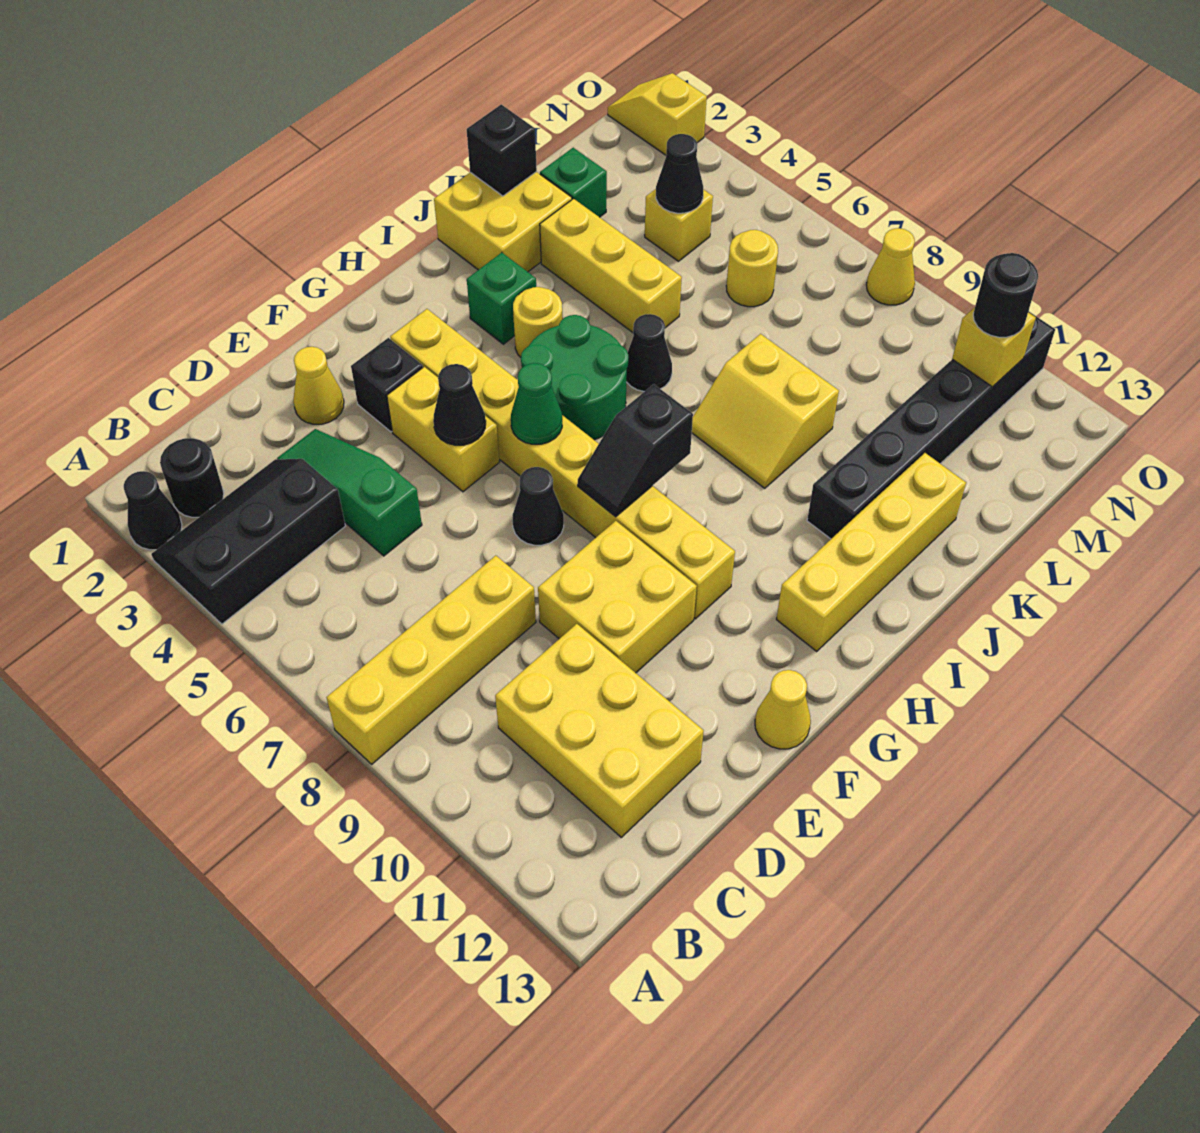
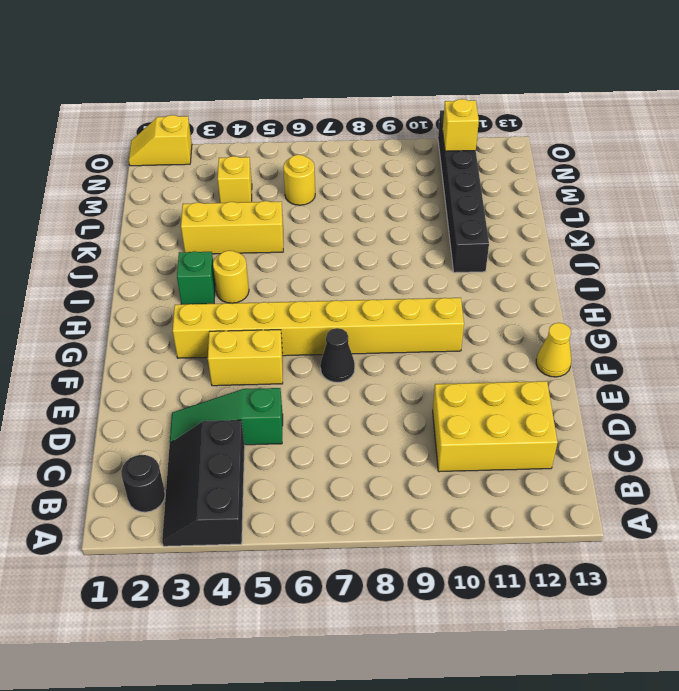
none -> black cone A2 level 1
none -> yellow brick A8:D8 level 1
none -> yellow cone E2 level 1
none -> yellow brick E9:F10 level 1

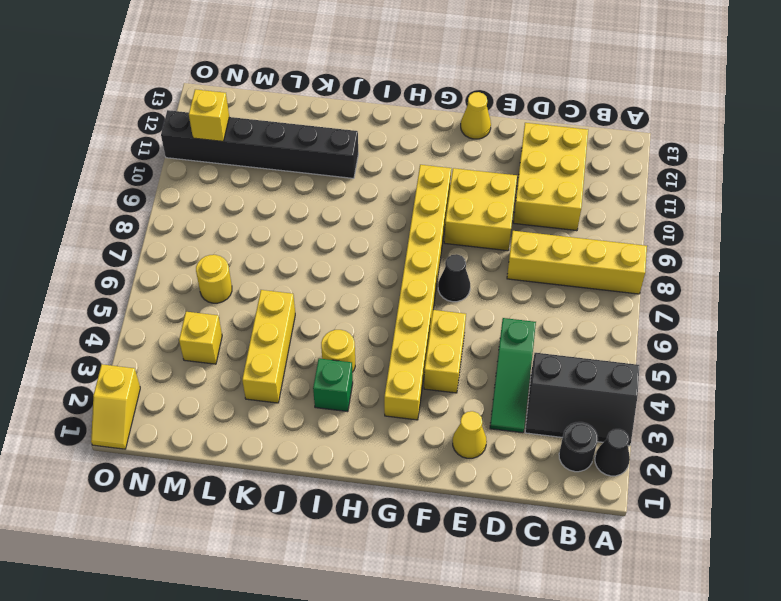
none -> black brick F3 level 1
none -> green round brick H5:I6 level 1
none -> yellow brick H12:K12 level 1
none -> yellow brick J1:K2 level 1

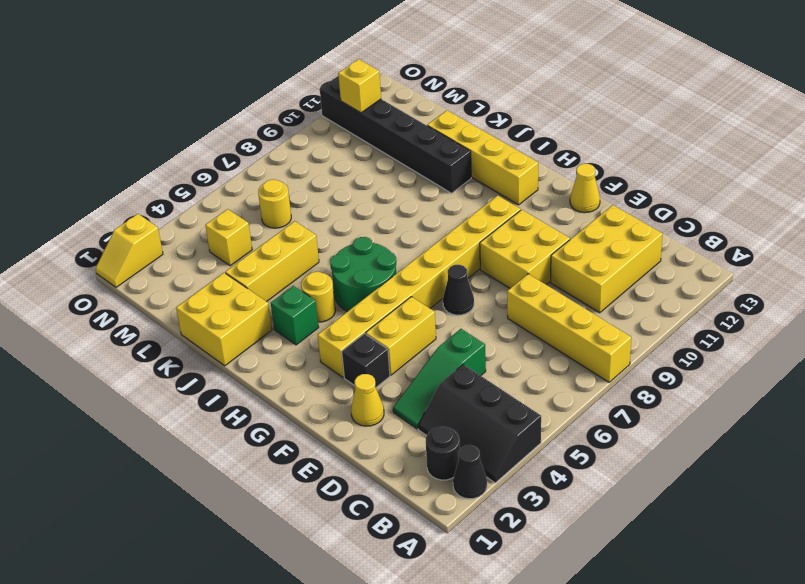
none -> black cone J6 level 1
none -> yellow slope J8:K9 level 1 top K
none -> green brick L2 level 1
none -> yellow cone O8 level 1

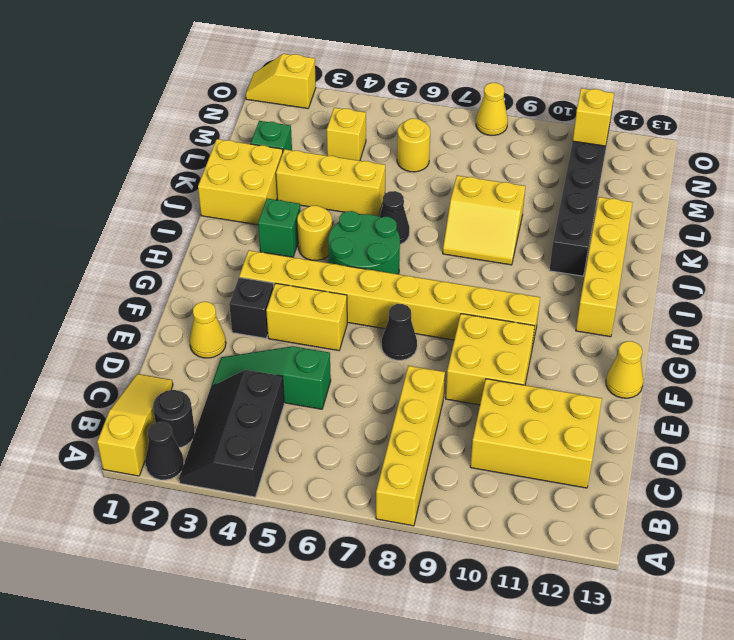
yellow slope A1:C1 level 1 top A -> none
none -> black cone F5 level 2
none -> green cone G6 level 2
none -> black slope G8:H8 level 2 top H
none -> black brick K1 level 2

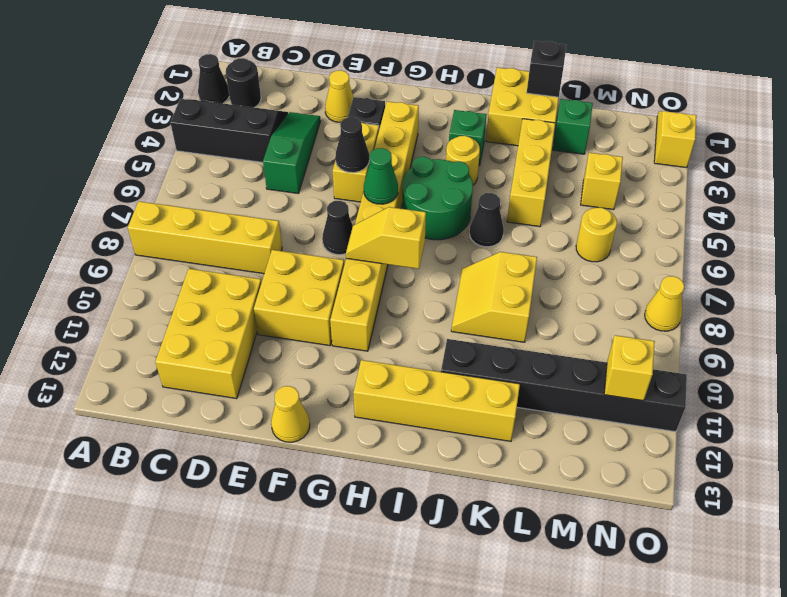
yellow slope G8:H8 level 2 top H -> black slope G8:H8 level 2 top H
none -> black cone M4 level 2
none -> black round brick N11 level 3

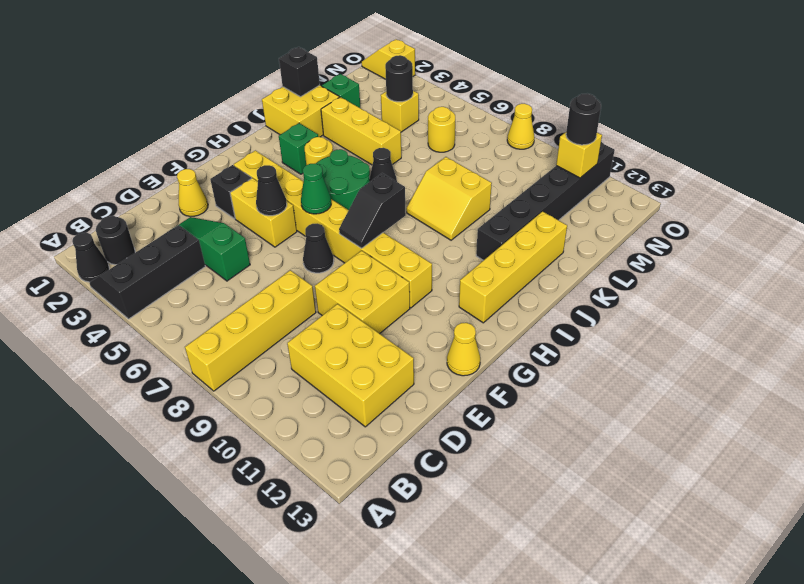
black round brick M4 level 2 -> black cone M4 level 2

